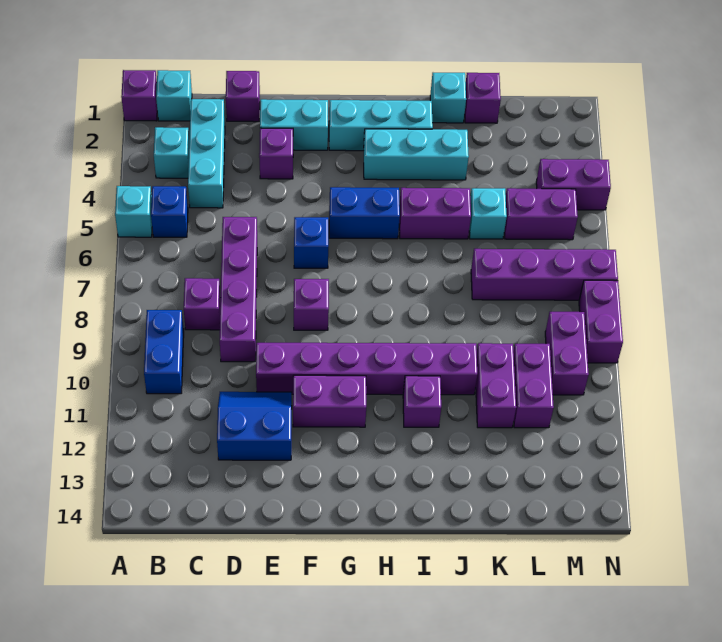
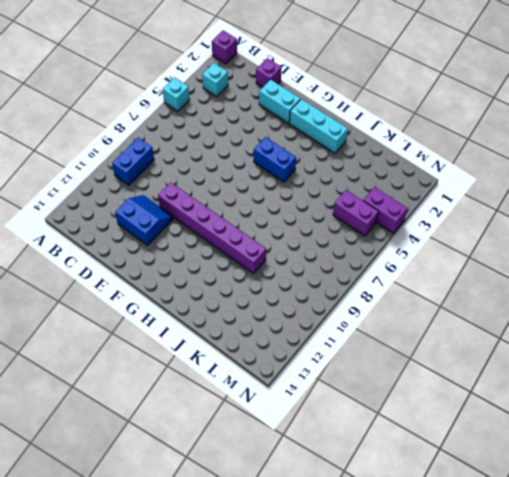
none -> cyan brick B1 level 1
none -> blue brick B5 level 1
none -> cyan brick C2:C4 level 1
none -> purple brick C8 level 1

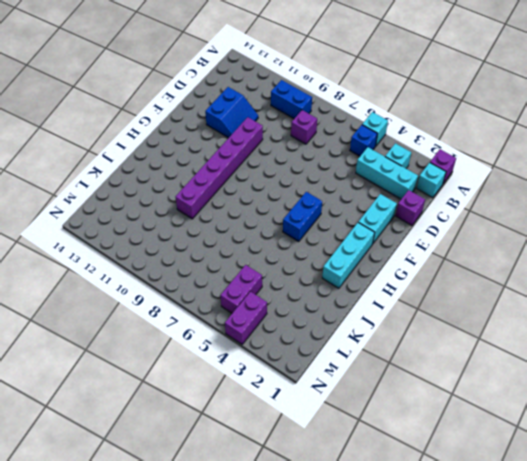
none -> purple brick D6:D9 level 1
none -> purple brick E3 level 1
none -> blue brick F6 level 1
none -> purple brick F8 level 1

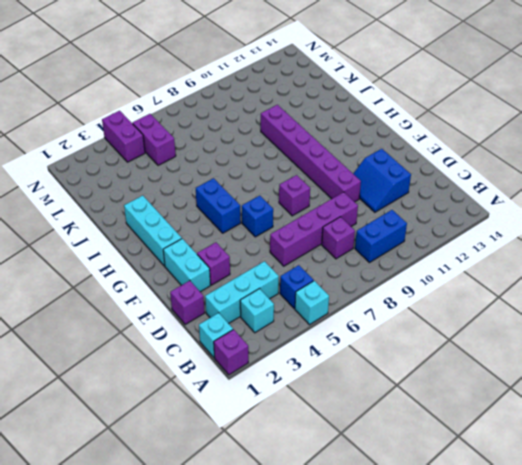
none -> purple brick F11:G11 level 1
none -> cyan brick H3:J3 level 1
none -> purple brick I5:J5 level 1
none -> purple brick I11 level 1

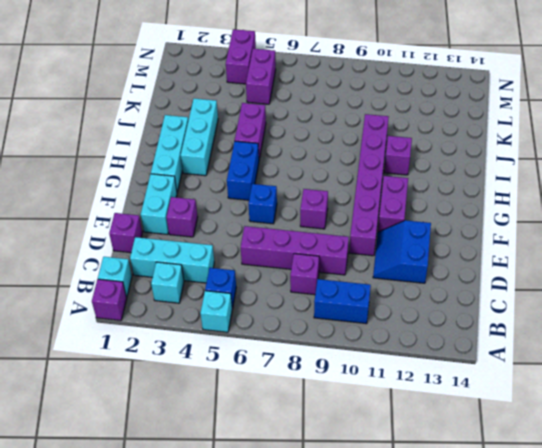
none -> cyan brick J1 level 1
none -> purple brick K1 level 1
none -> cyan brick K5 level 1
none -> purple brick K7:N7 level 1

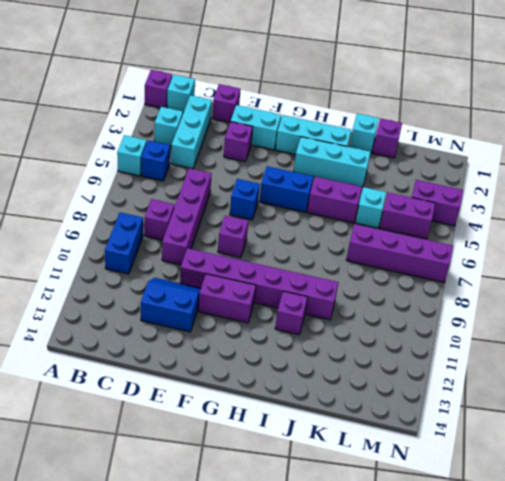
none -> purple brick K10:K11 level 1
none -> purple brick L10:L11 level 1
none -> purple brick M9:M10 level 1
none -> purple brick N8:N9 level 1

